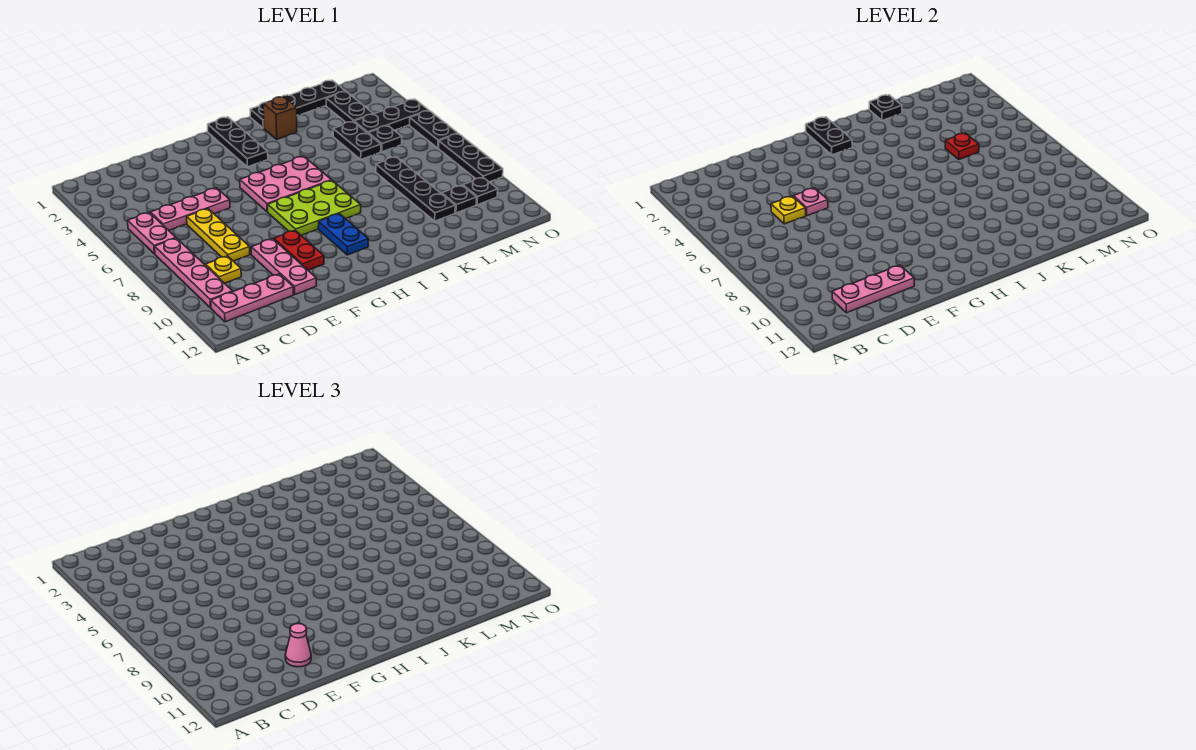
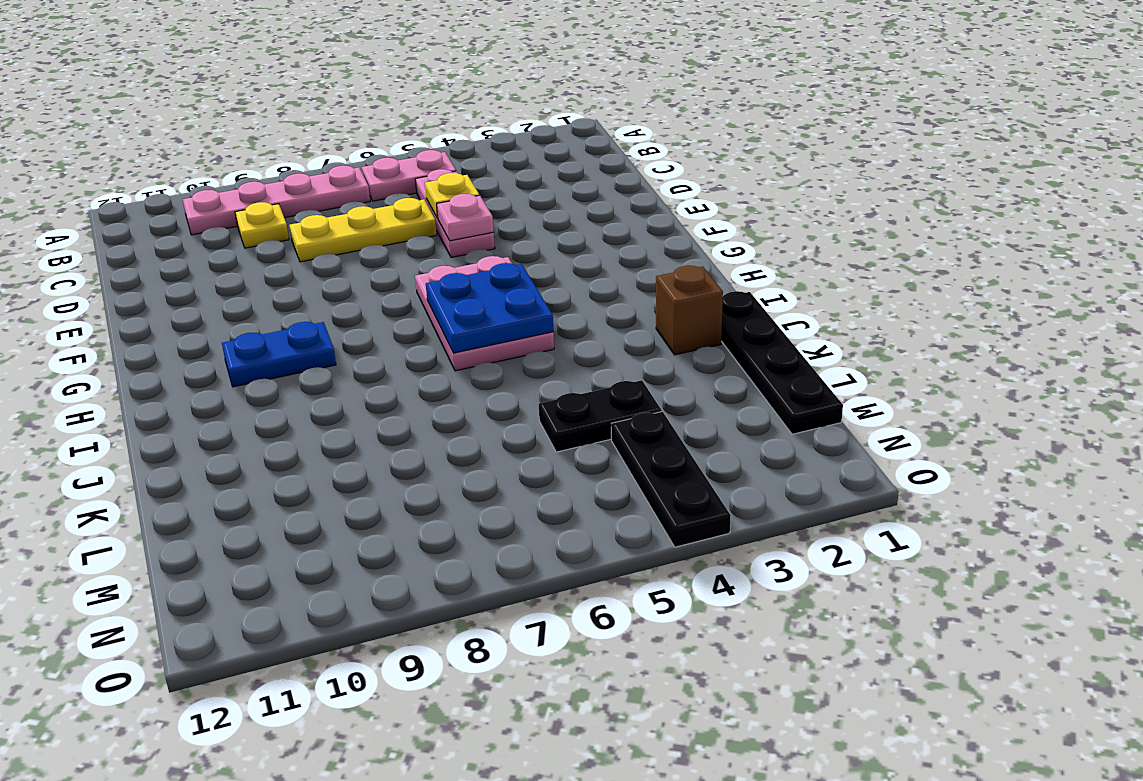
blue plate H5:I6 level 2 -> none
none -> pink plate B11:D11 level 1
none -> pink plate E9:E11 level 1
none -> red plate F9:F10 level 1
none -> lime plate G7:I8 level 1

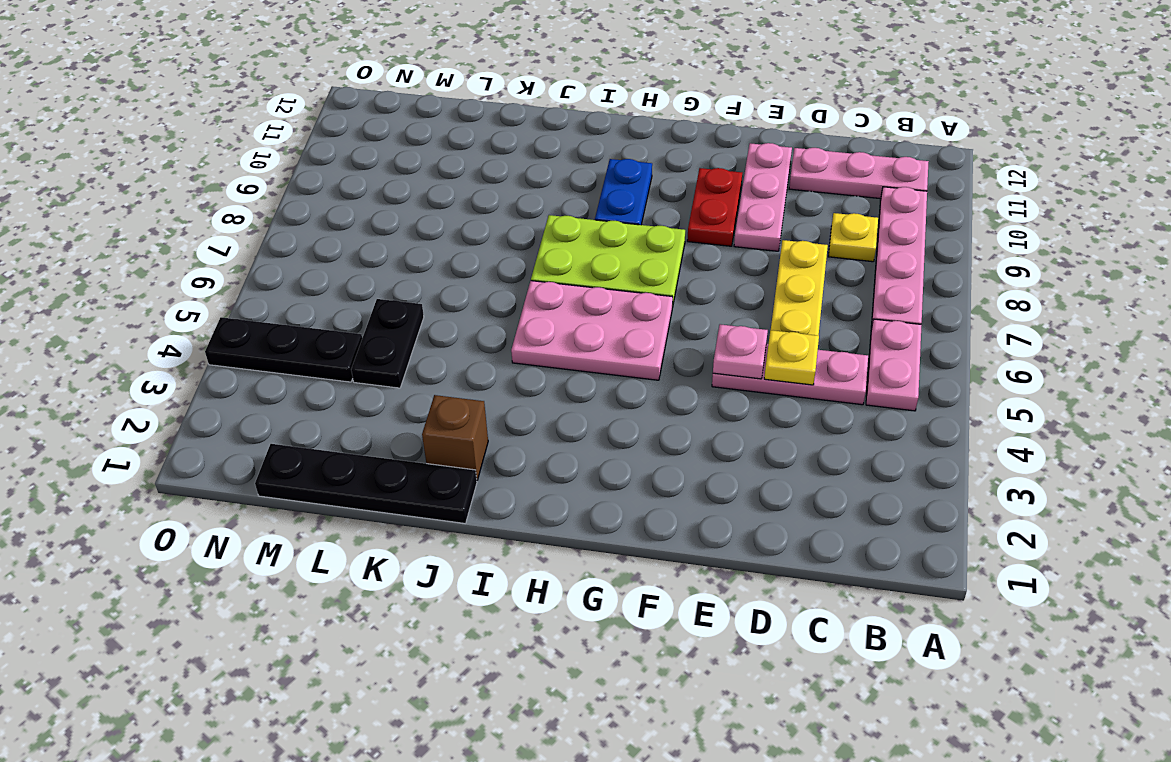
none -> black plate H1:H3 level 1
none -> black plate L7:L10 level 1
none -> black plate M2:M3 level 1
none -> black plate M5 level 1

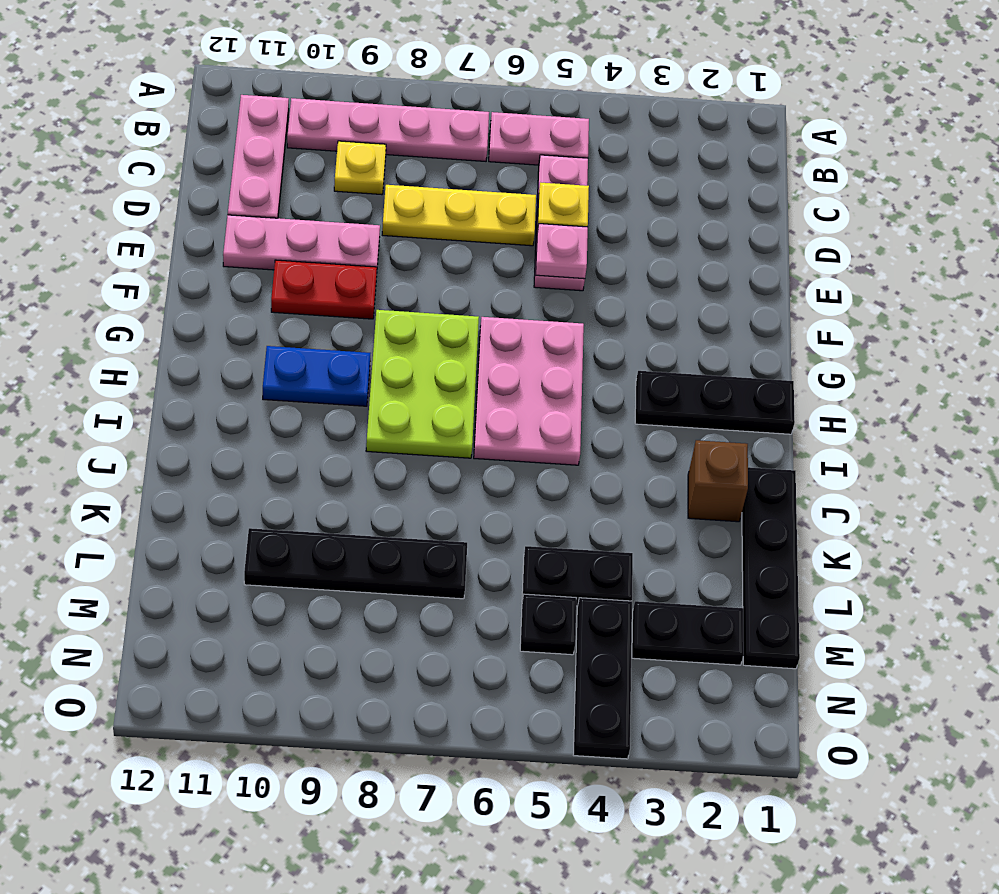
none -> black plate M10 level 1
none -> black plate N10 level 1
none -> black plate O5:O6 level 1
none -> black plate O7:O9 level 1

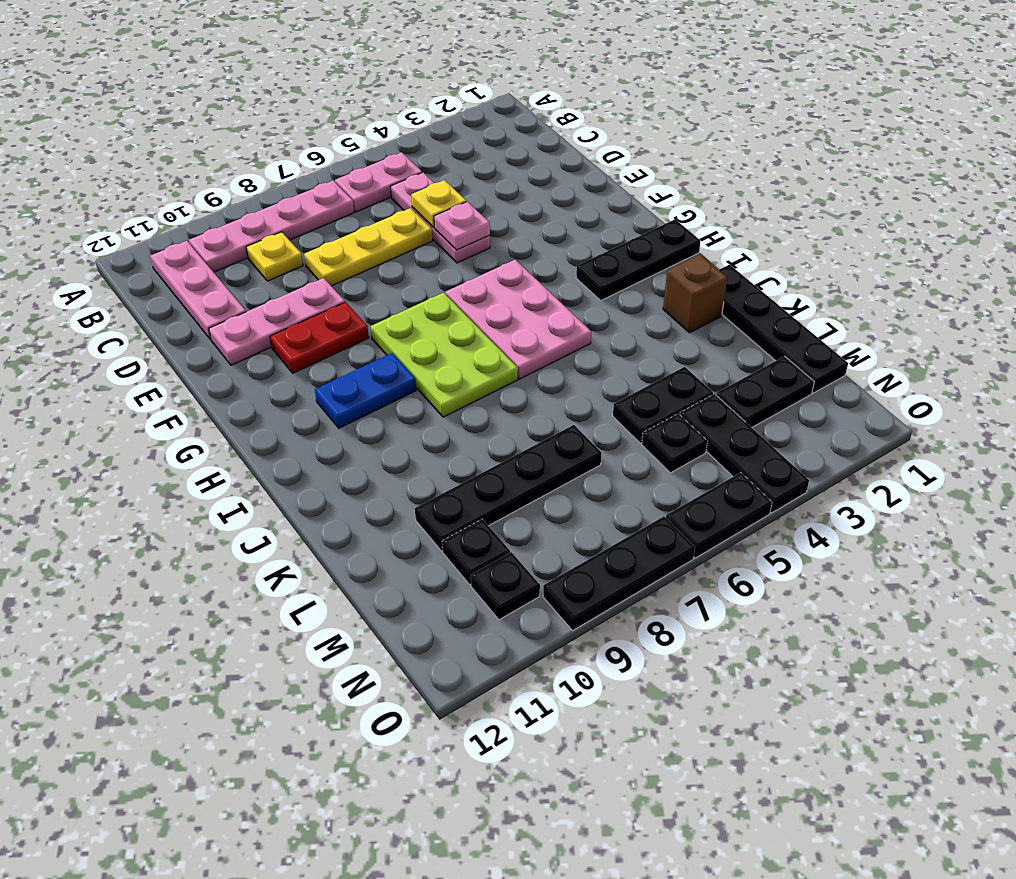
none -> pink plate C11:E11 level 2
none -> black plate H1:H2 level 2
none -> black plate K1 level 2
none -> red plate L5 level 2

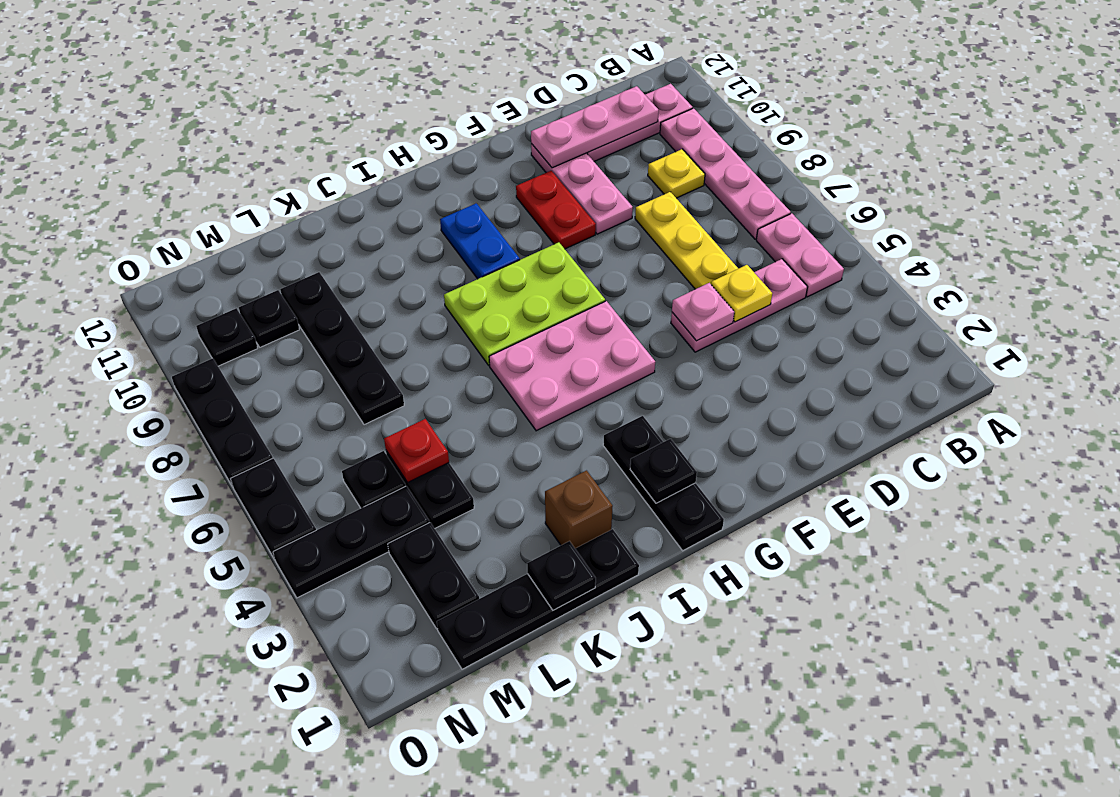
black plate H2 level 2 -> black plate H1:H2 level 2
none -> pink cone E11 level 3

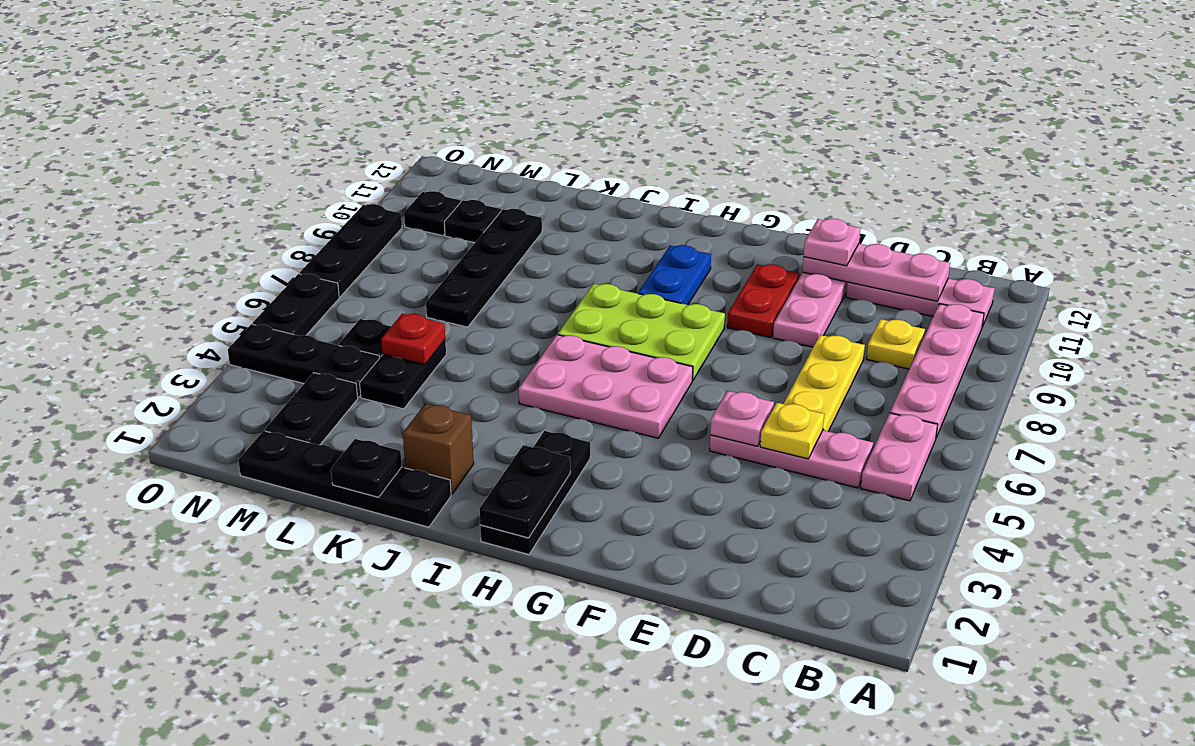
pink plate E11 level 3 -> pink cone E11 level 3

